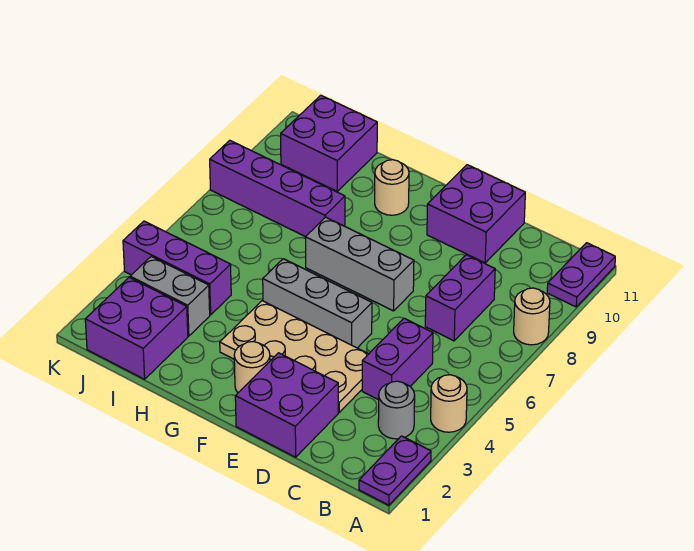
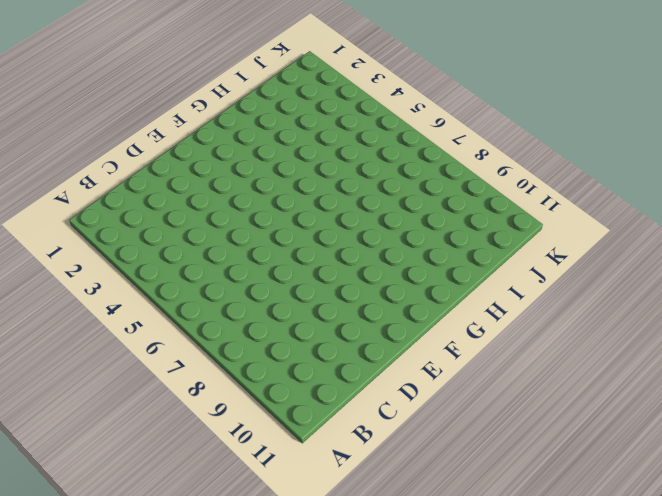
none -> purple plate A1:A2 level 1
none -> tan round brick A4 level 1
none -> tan round brick A8 level 1

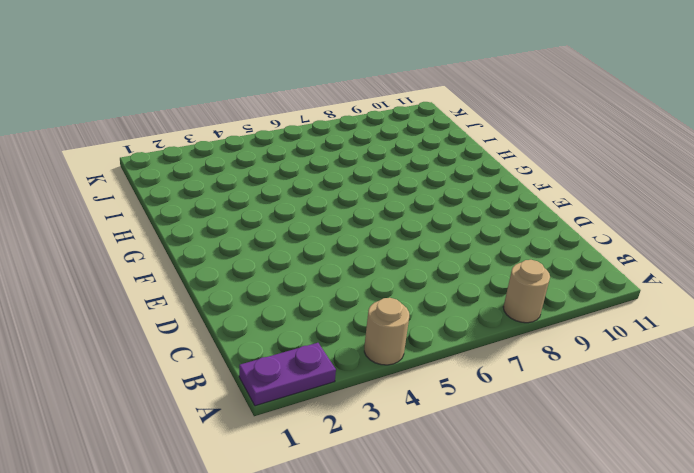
none -> purple plate A10:A11 level 1
none -> grey round brick B3 level 1
none -> purple brick C4:C5 level 1

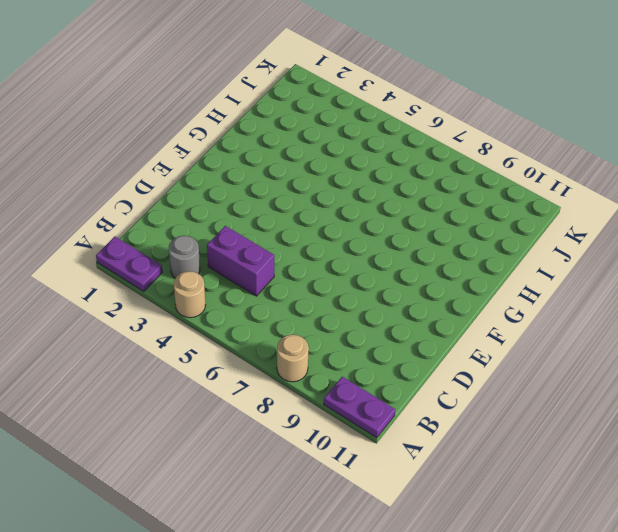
none -> purple brick C7:C8 level 1
none -> purple brick D1:E2 level 1
none -> tan plate D3:G4 level 1

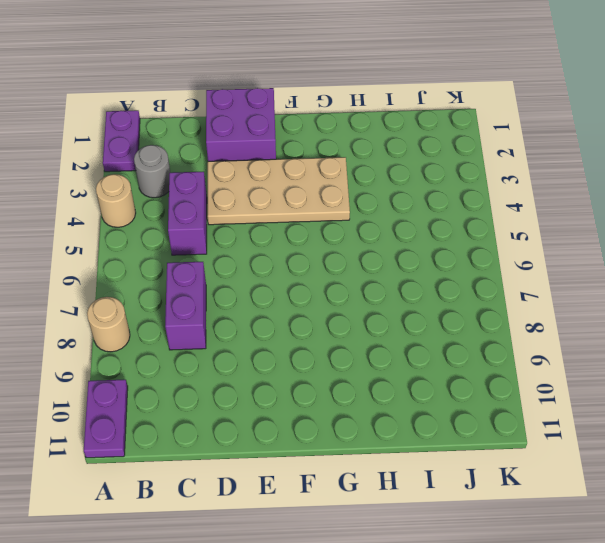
none -> purple brick D10:E11 level 1
none -> grey brick E5:G5 level 1
none -> grey brick E7:G7 level 1

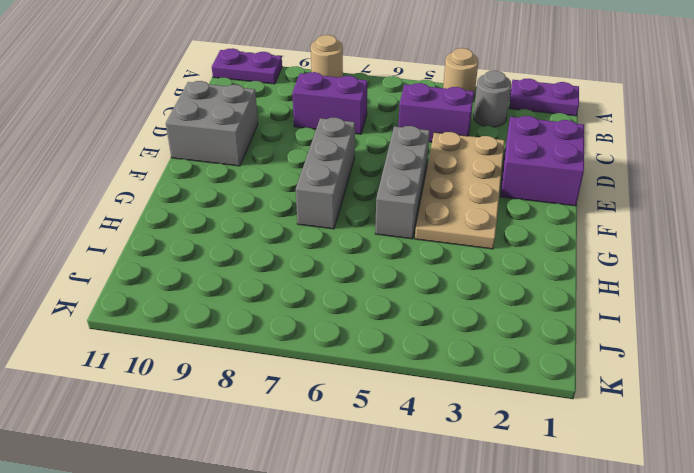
grey brick D10:E11 level 1 -> purple brick D10:E11 level 1
none -> tan round brick F2 level 1
none -> tan round brick G10 level 1
none -> purple brick H8:K8 level 1

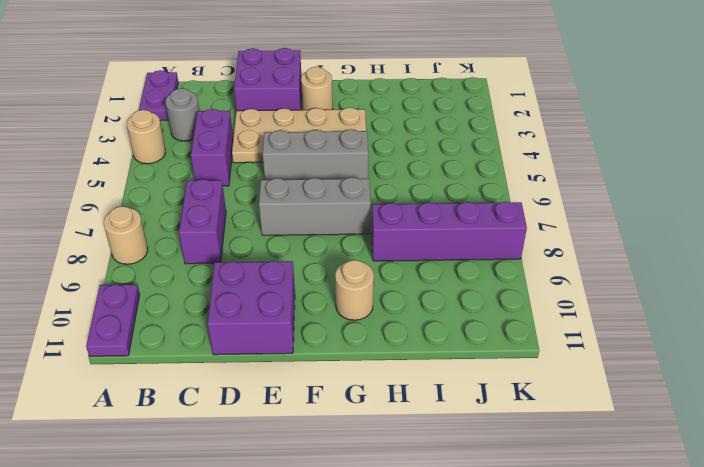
none -> purple brick I1:J2 level 1
none -> grey brick I3:J3 level 1
none -> purple brick I4:K4 level 1

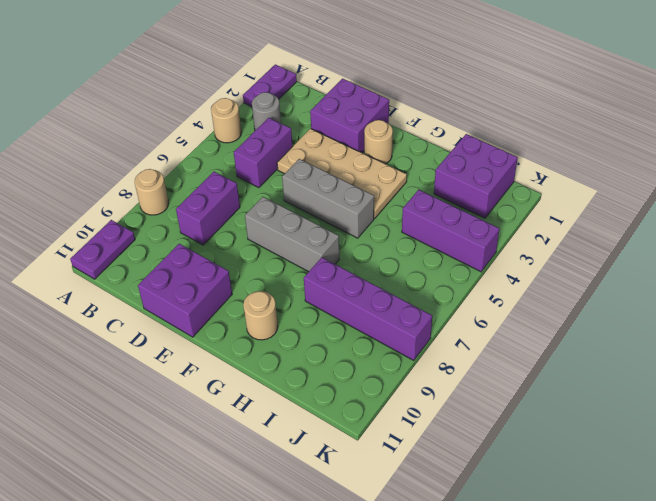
none -> grey brick I3:J3 level 1
none -> purple brick I10:J11 level 1

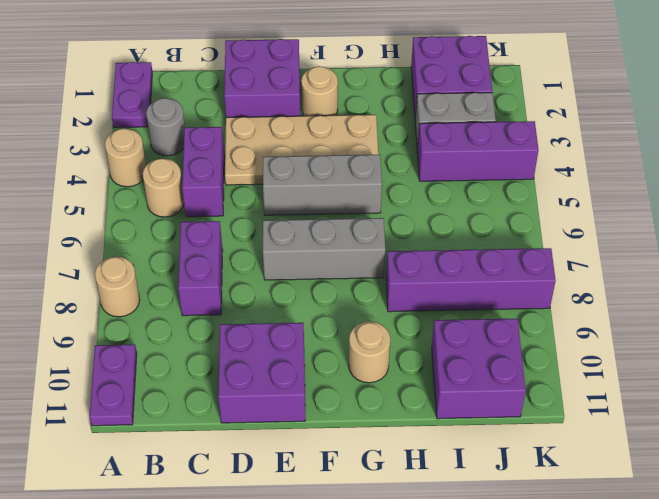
tan round brick B5 level 1 -> none

